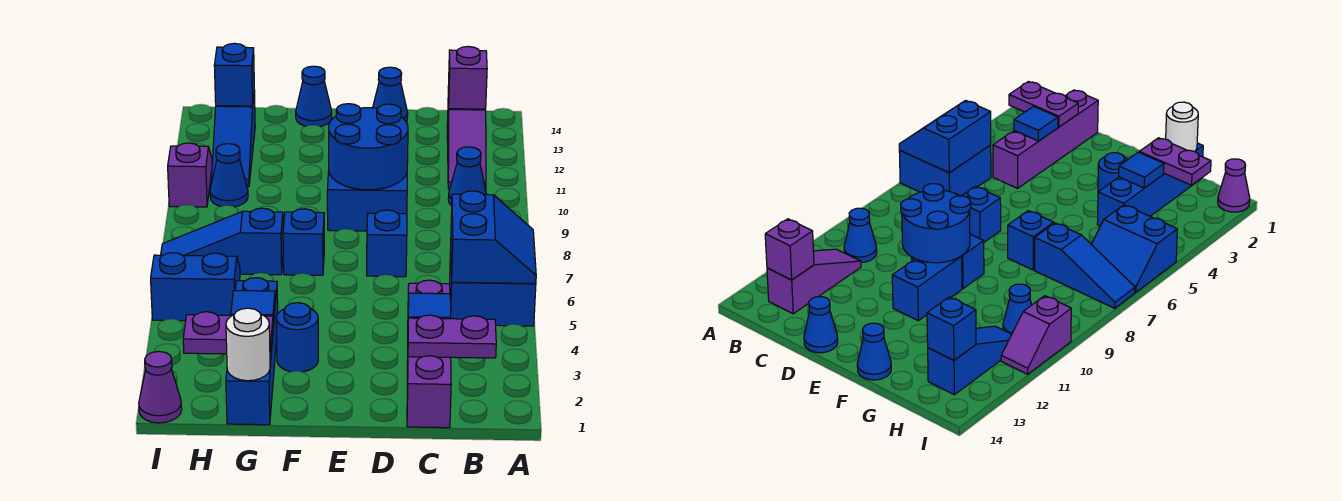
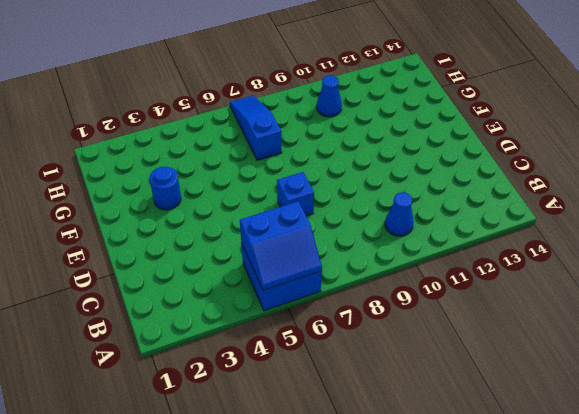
none -> purple slope B11:B13 level 1 top 13
none -> purple brick C1:C4 level 1
none -> blue brick D9:E9 level 1

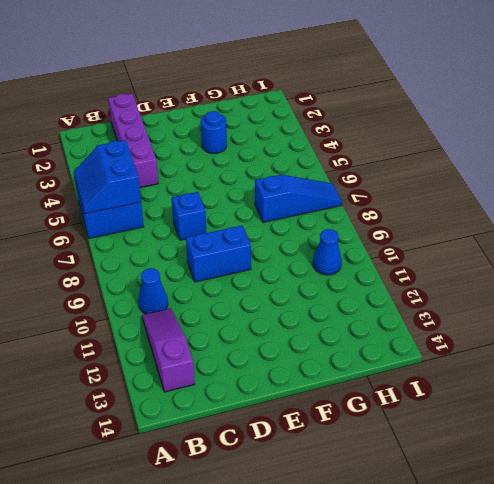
none -> blue cone D14 level 1
none -> blue brick E10:E11 level 1
none -> blue brick F7 level 1

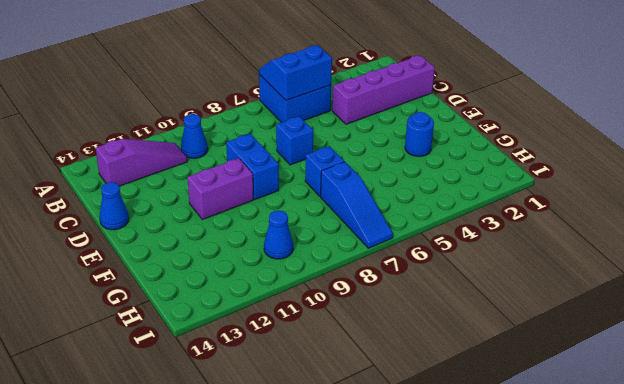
purple brick E10:E11 level 1 -> blue brick E10:E11 level 1
none -> blue cone F14 level 1
none -> blue brick G1:G4 level 1
none -> blue slope H5:I6 level 1 top 5

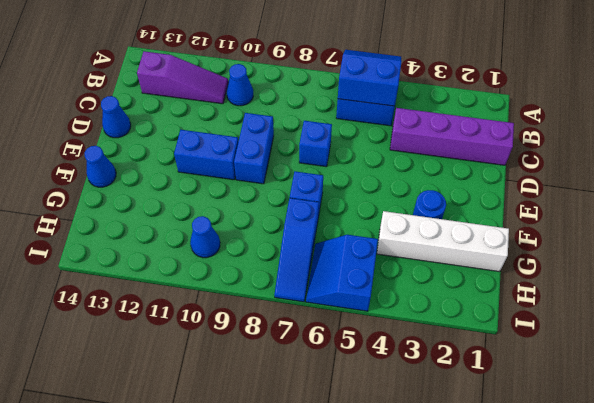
white brick G1:G4 level 1 -> blue brick G1:G4 level 1
none -> blue slope H11:H13 level 1 top 13
none -> purple cone I1 level 1
none -> purple slope I10:I11 level 1 top 10

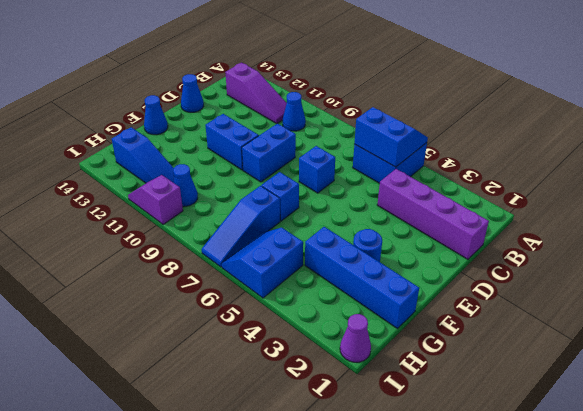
none -> purple plate B2:C2 level 2
none -> purple brick B13 level 2
none -> blue tile C3 level 2

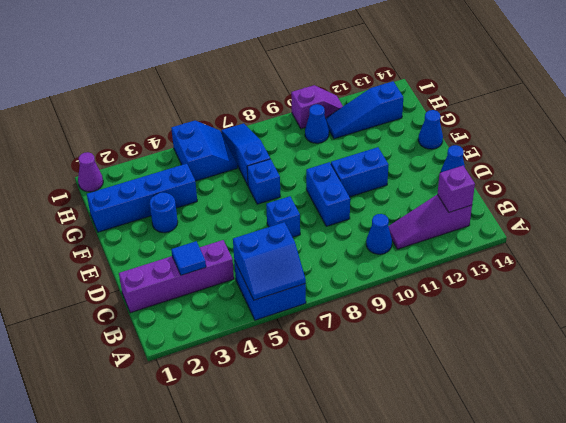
none -> purple plate B2:C2 level 2
none -> blue round brick D9:E10 level 2
none -> white round brick G1 level 2

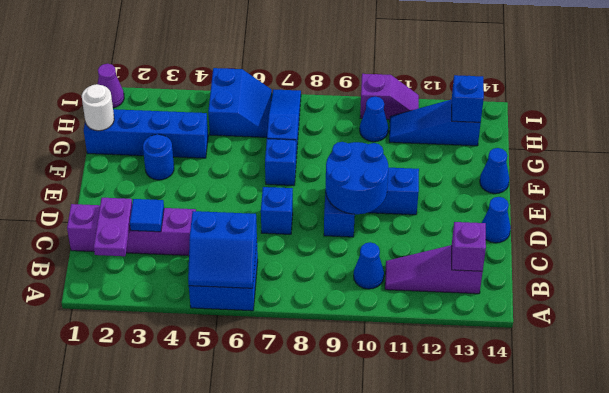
none -> purple plate G2:H2 level 2
none -> blue tile G3 level 2

